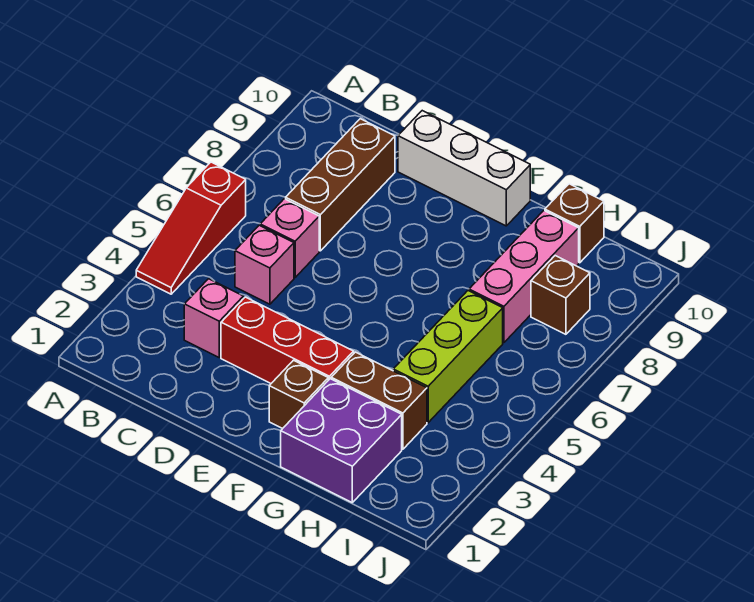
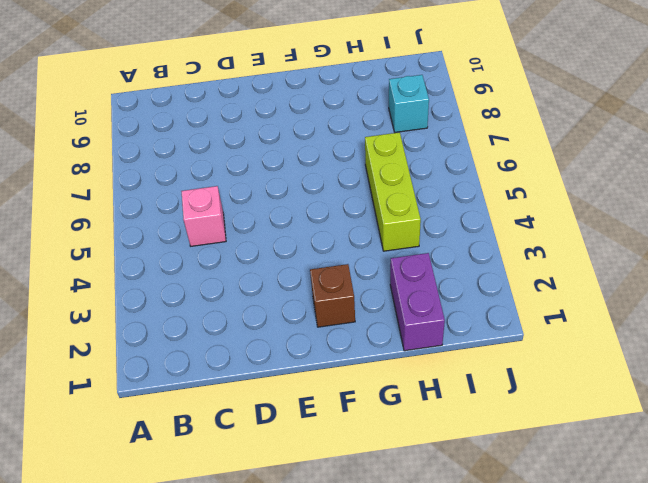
purple brick H1:H2 level 1 -> purple brick G1:H2 level 1
cyan brick I8 level 1 -> brown brick I8 level 1
none -> red slope A4:A6 level 1 top 6
none -> pink brick C3 level 1
none -> pink brick C6 level 1

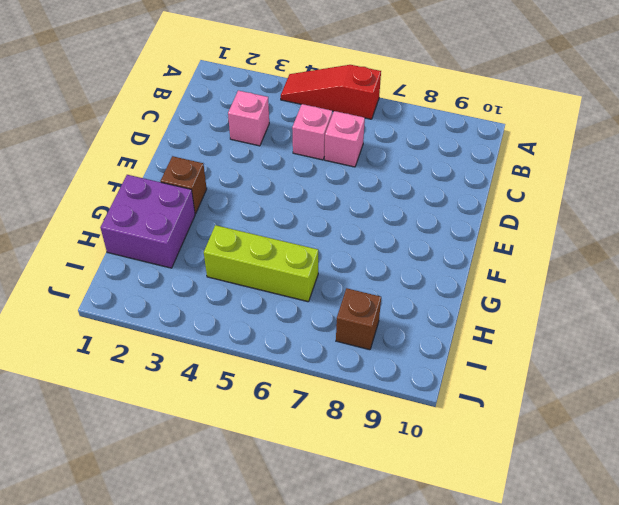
none -> brown brick C7:C9 level 1
none -> red brick D3:F3 level 1
none -> white brick D10:F10 level 1

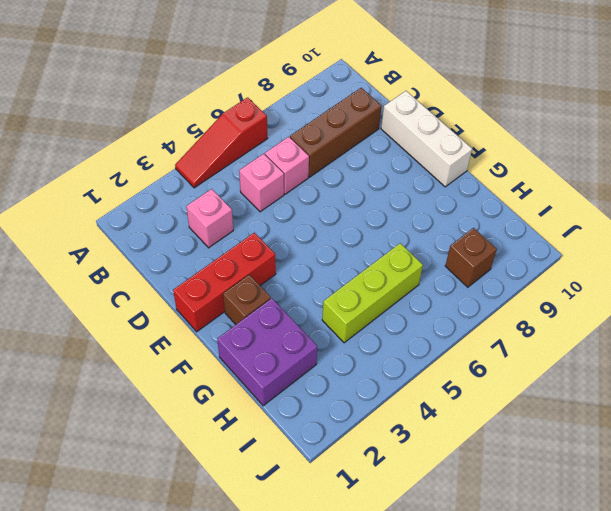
red brick E1:E3 level 1 -> red brick D3:F3 level 1
none -> brown brick G3:H3 level 1
none -> pink brick H7:H9 level 1
none -> brown brick H10 level 1

